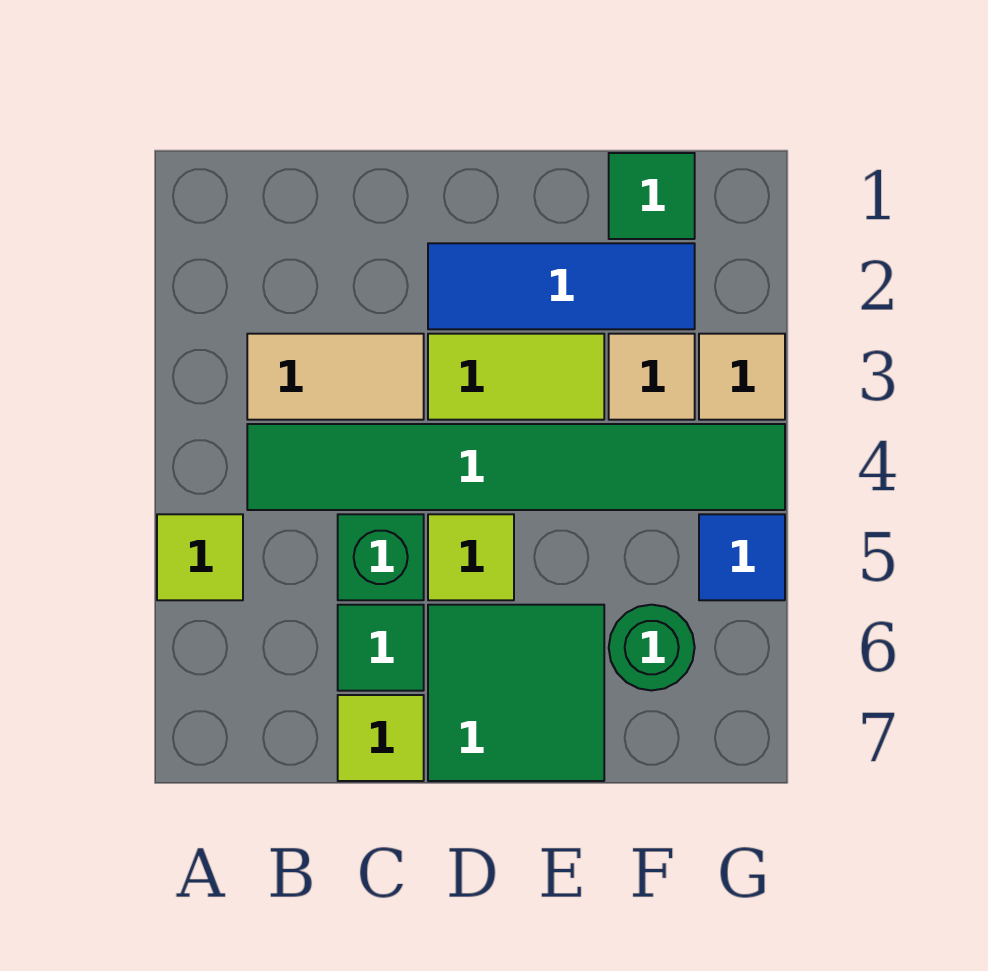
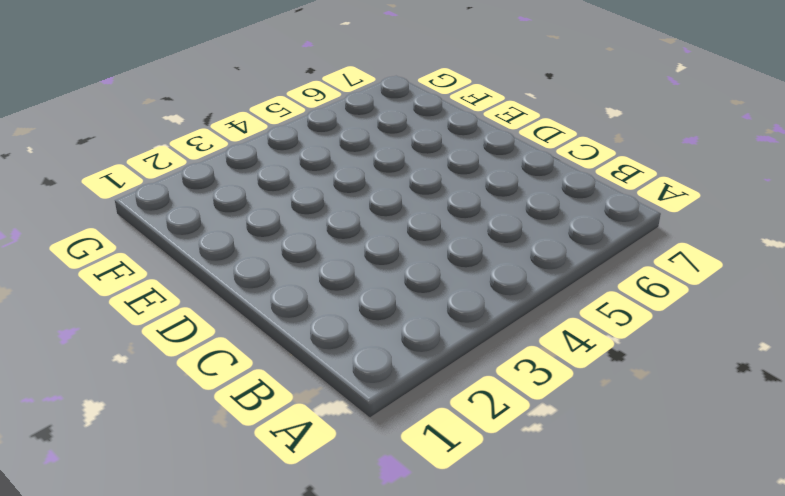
none -> lime tile A5 level 1
none -> tan tile B3:C3 level 1
none -> green tile B4:G4 level 1

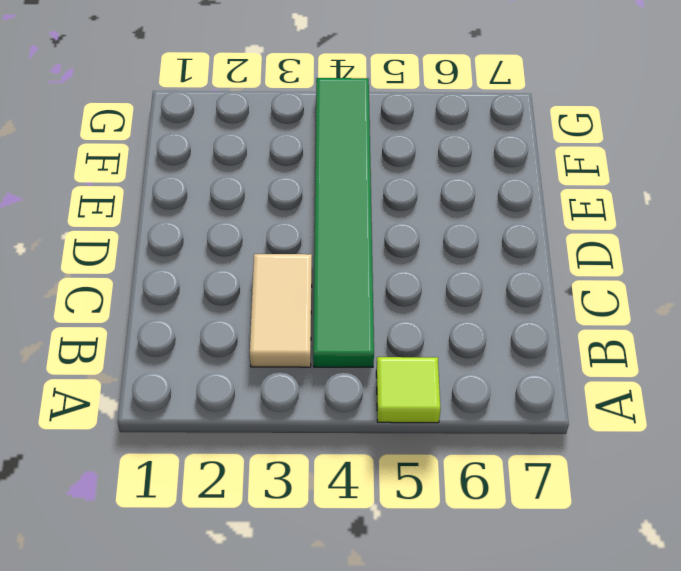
none -> green brick C5 level 1
none -> green tile C6 level 1
none -> lime tile C7 level 1

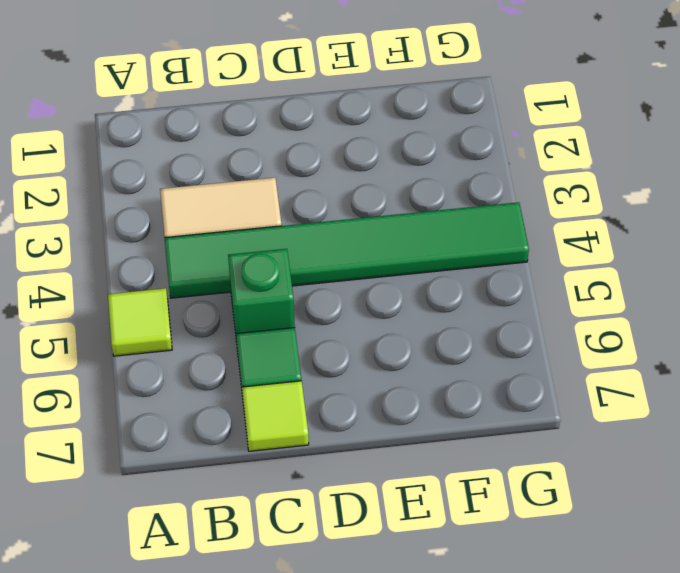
none -> blue tile D2:F2 level 1
none -> lime tile D3:E3 level 1
none -> lime tile D5 level 1

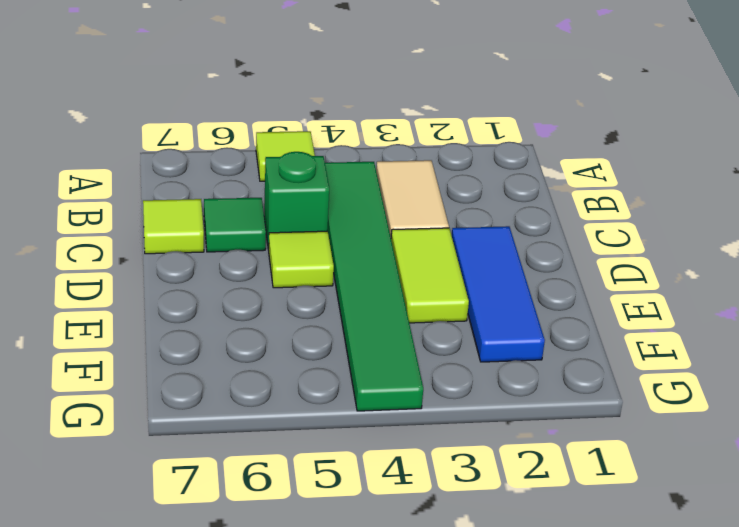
none -> green tile D6:E7 level 1
none -> green tile F1 level 1
none -> tan tile F3 level 1

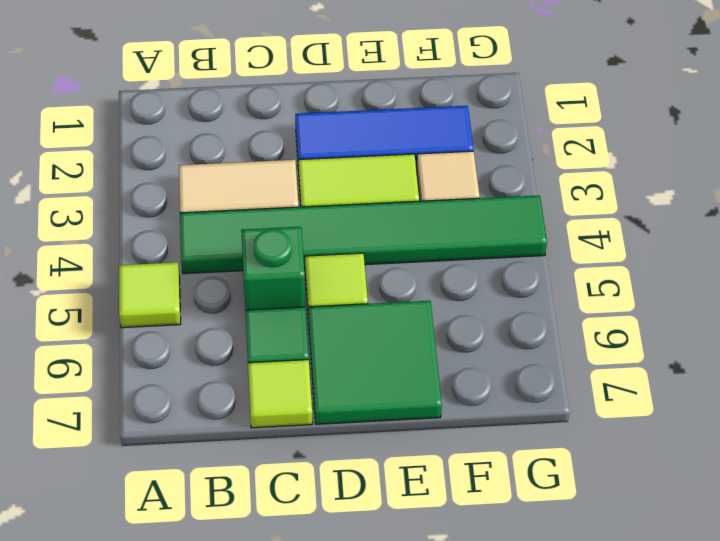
none -> green tile F1 level 1
none -> green round brick F6 level 1
none -> tan tile G3 level 1

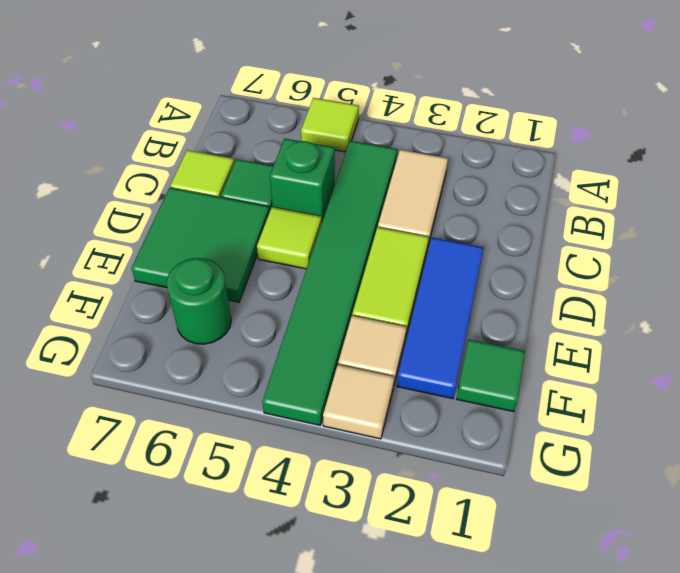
none -> blue tile G5 level 1

